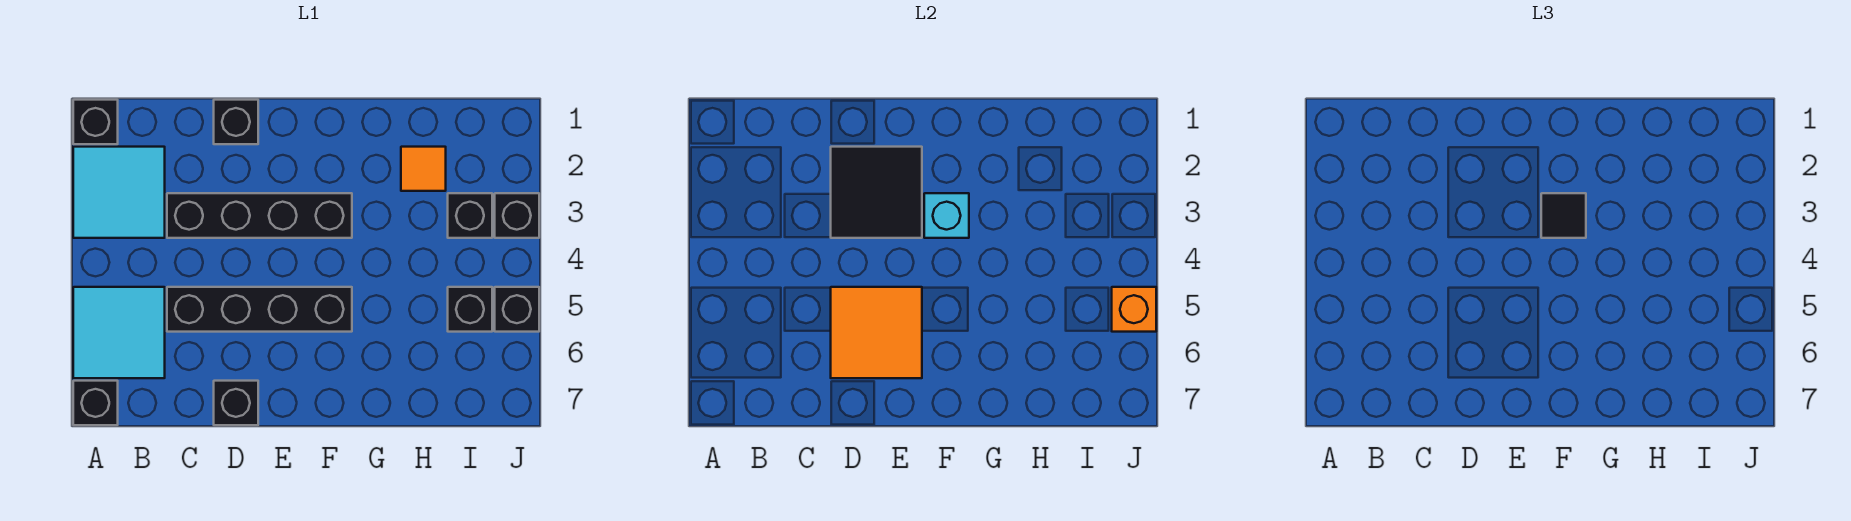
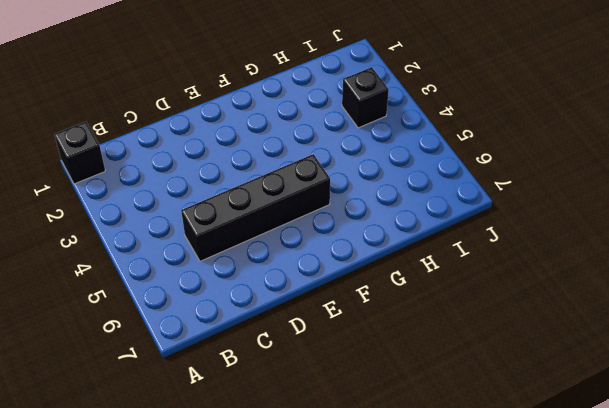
none -> cyan tile A2:B3 level 1
none -> cyan tile A5:B6 level 1
none -> black brick A7 level 1

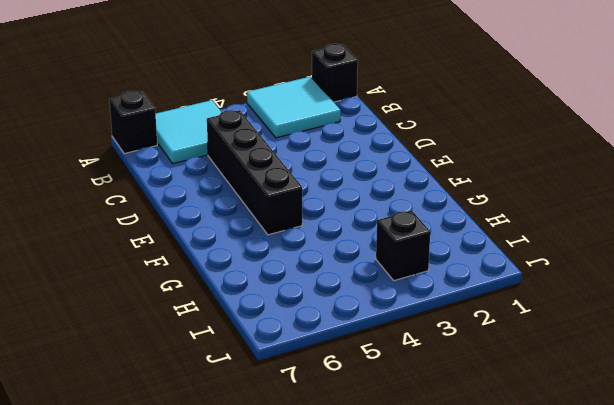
none -> black brick C3:F3 level 1
none -> black brick D1 level 1
none -> black brick D7 level 1

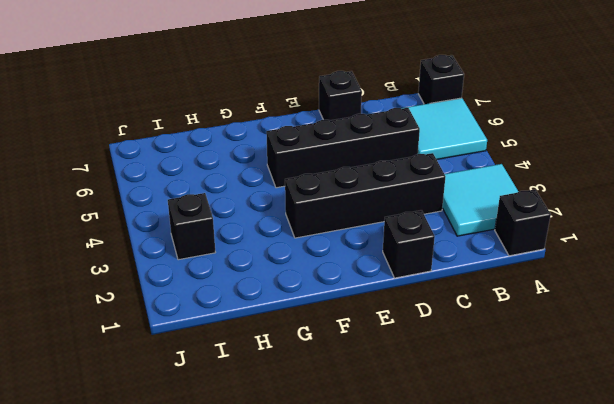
none -> orange tile H2 level 1
none -> black brick I5 level 1
none -> black brick J3 level 1

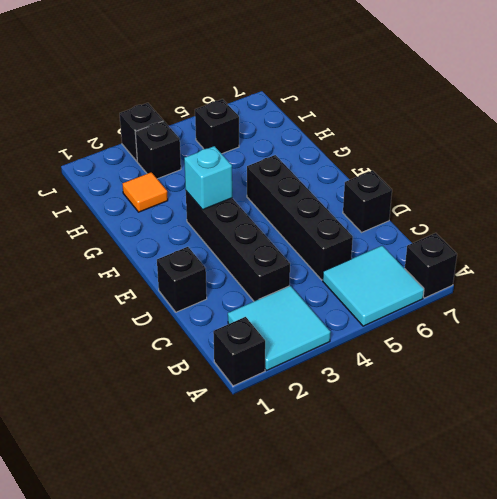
none -> black brick J5 level 1
none -> black tile D2:E3 level 2
none -> orange tile D5:E6 level 2

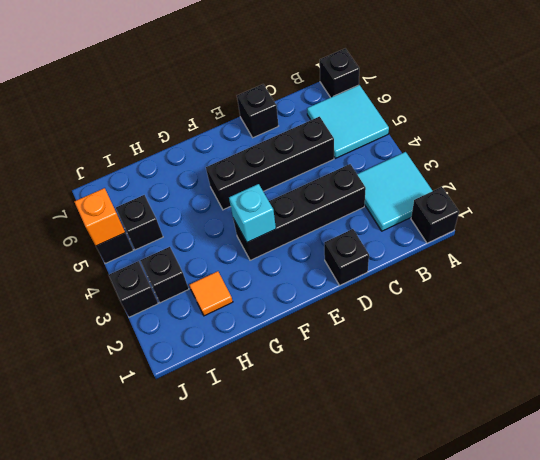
none -> black tile D2:E3 level 2
none -> orange tile D5:E6 level 2
none -> black tile F3 level 3

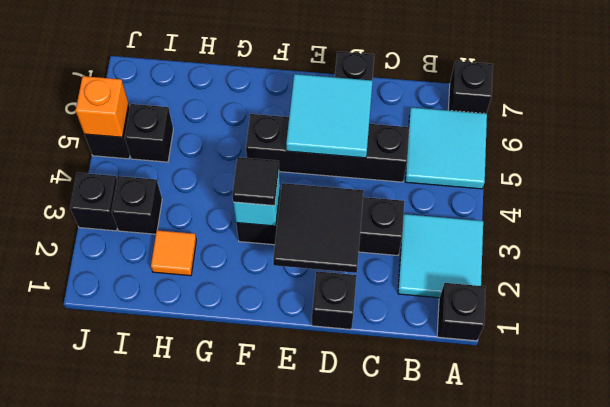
cyan tile D5:E6 level 2 -> orange tile D5:E6 level 2

